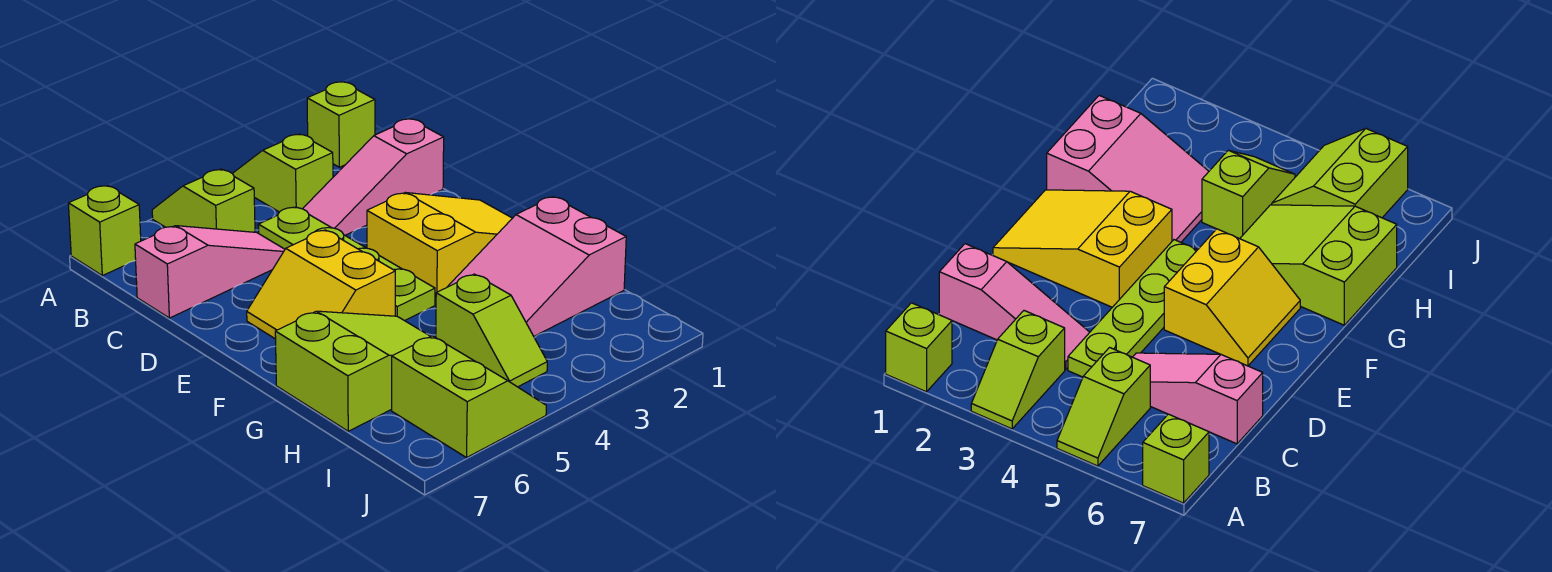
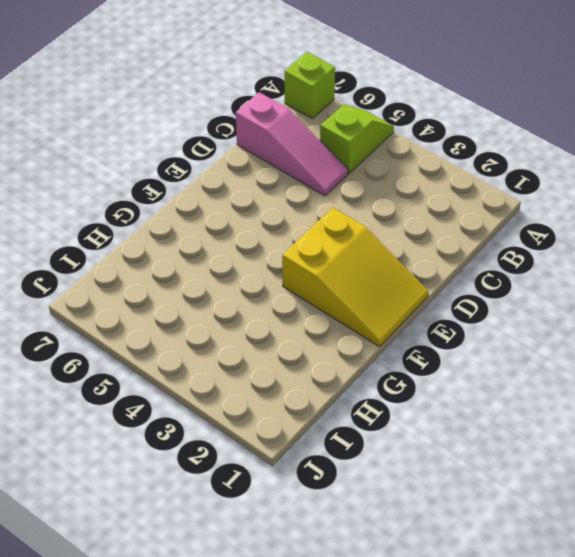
none -> lime brick A1 level 1
none -> lime slope A3:B3 level 1 top B
none -> pink slope C1:C3 level 1 top 1

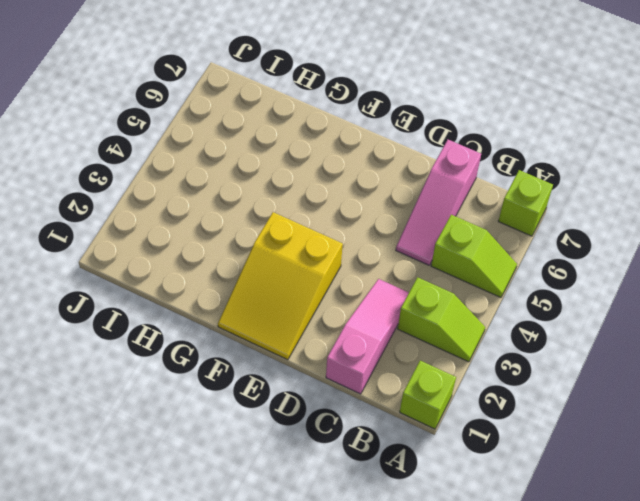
none -> lime plate C4:F4 level 1
none -> yellow slope E5:F6 level 1 top 5
none -> pink slope G1:H3 level 1 top 1

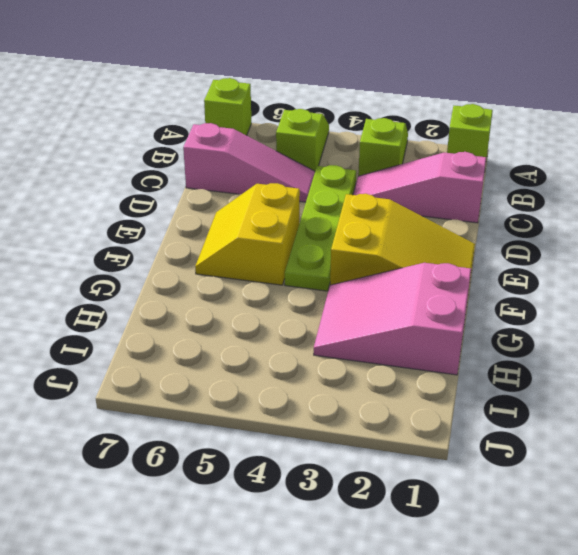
none -> lime slope G5:H7 level 1 top 7
none -> lime slope H4:I4 level 1 top H
none -> lime slope I5:J6 level 1 top 6

